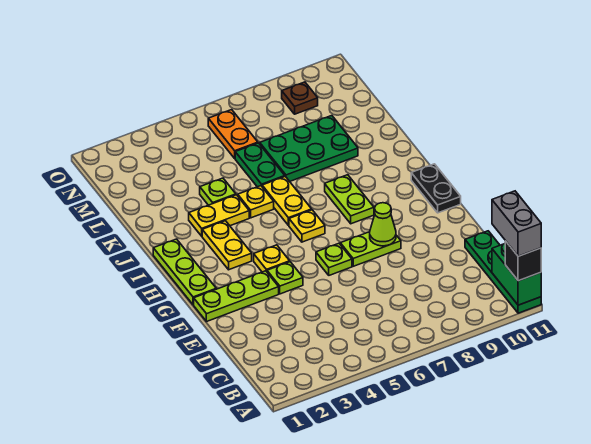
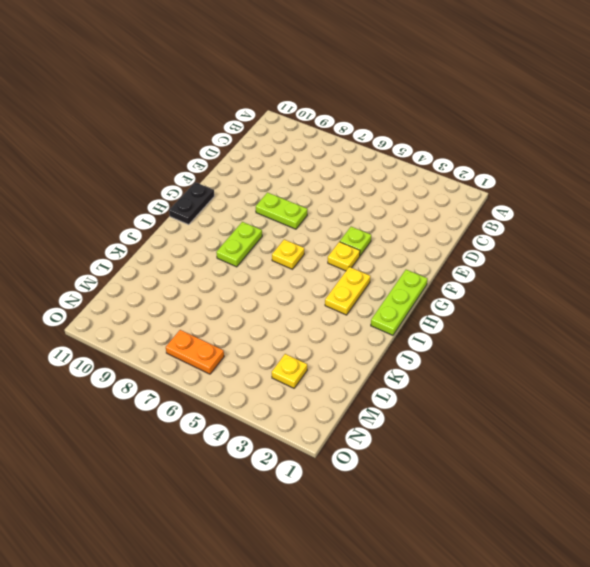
yellow plate M3 level 1 -> yellow plate J5 level 1
orange plate N6:N7 level 1 -> orange plate M6:N6 level 1
none -> green plate A11:D11 level 1
none -> lime plate F1:F3 level 1
none -> lime plate F6 level 1

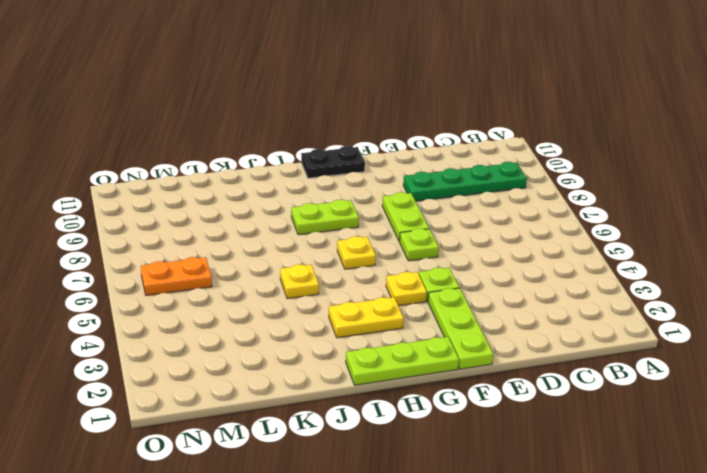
green plate B9:E9 level 1 -> green plate A11:D11 level 1
none -> yellow plate I6:J6 level 1
none -> yellow plate J3:J4 level 1
none -> lime plate K4 level 1

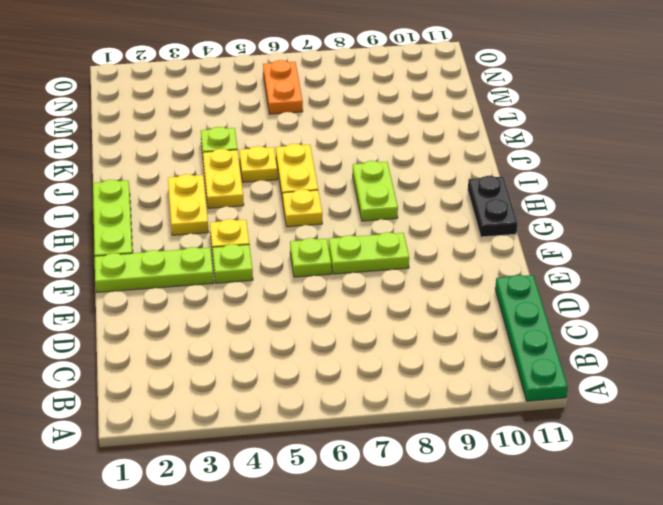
yellow plate I4:J4 level 1 -> yellow plate J3:J4 level 1
none -> green plate K6:L6 level 1
none -> green plate K7:L9 level 1
none -> brown plate N9 level 1

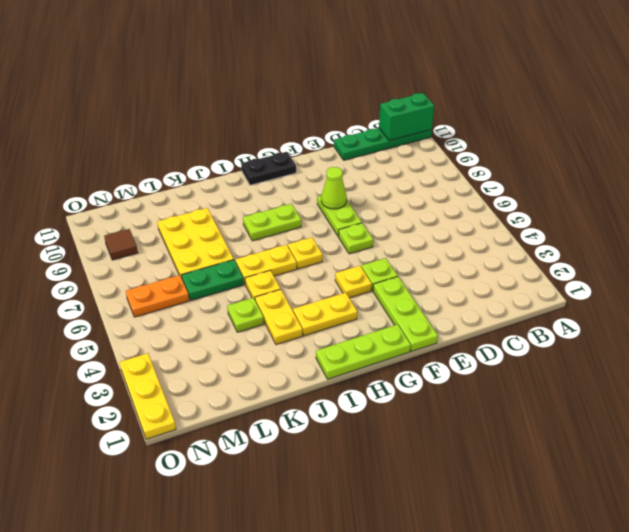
yellow plate K7:L9 level 1 -> green plate K7:L9 level 1
brown tile N9 level 1 -> brown plate N9 level 1
yellow plate O1:O3 level 1 -> none
none -> black brick A11 level 3
none -> grey brick A11:B11 level 4

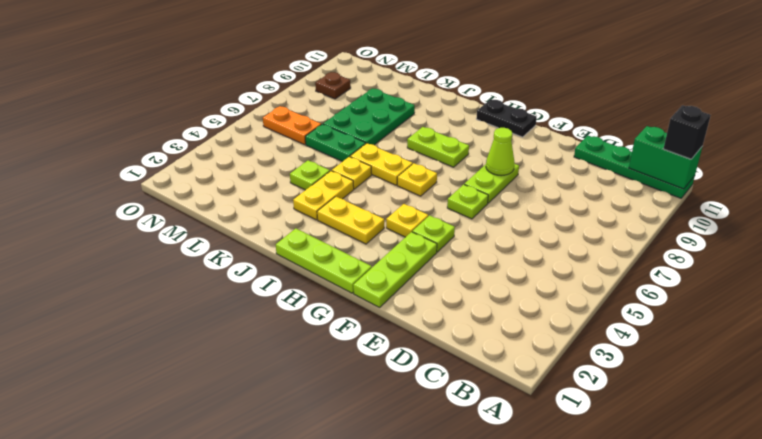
none -> grey brick A11:B11 level 4

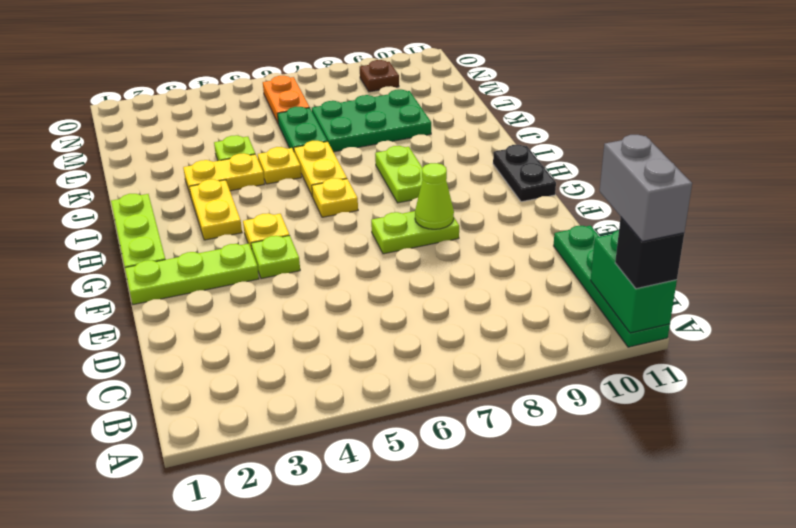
none -> lime plate F6 level 1

